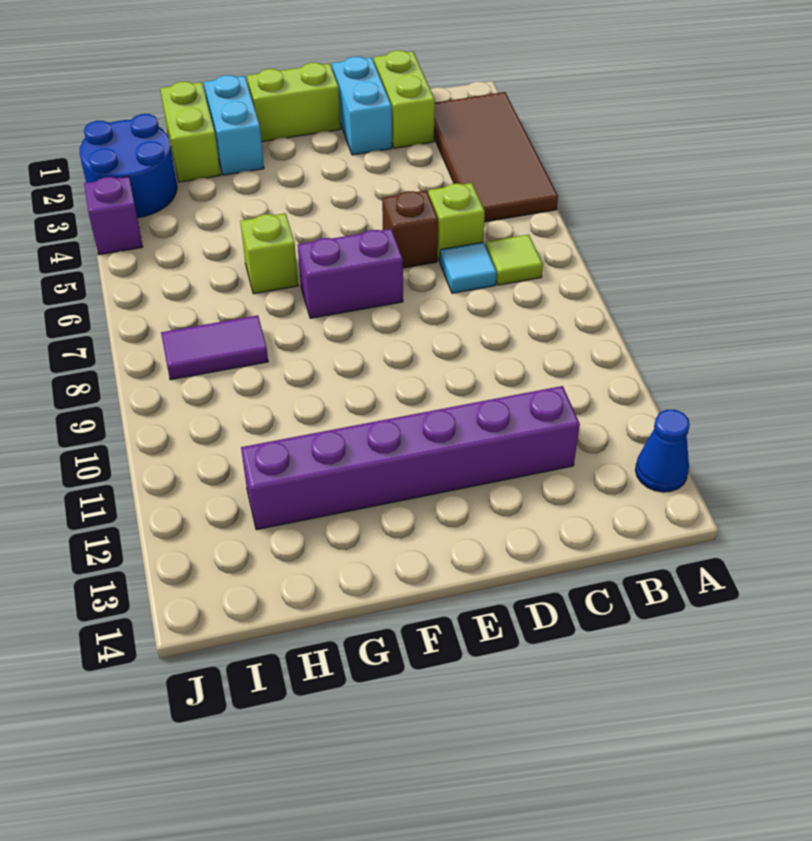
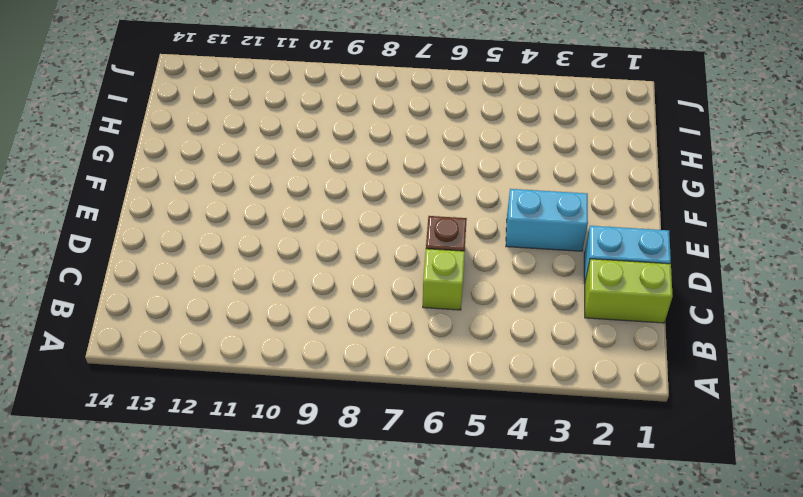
cyan brick E3:E4 level 1 -> cyan brick G1:G2 level 1
none -> brown tile A2:B5 level 1
none -> blue cone A13 level 1
none -> lime tile B7 level 1

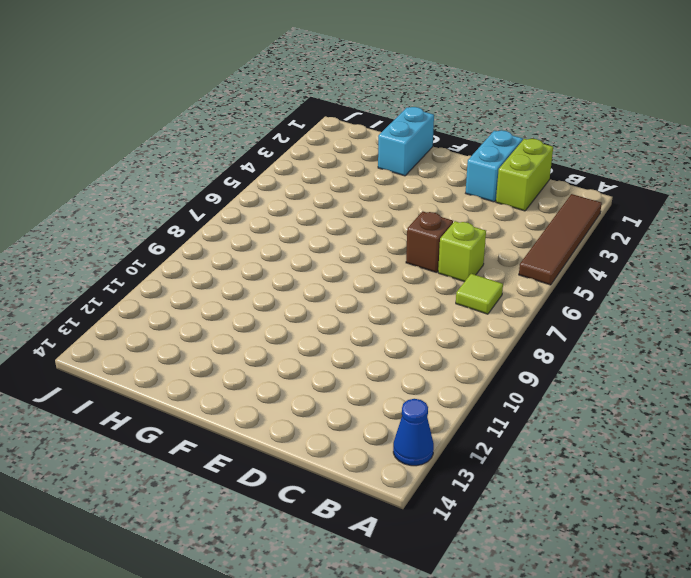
brown tile A2:A5 level 1 -> brown tile A2:B5 level 1
none -> cyan tile C7 level 1
none -> purple brick C12:H12 level 1
none -> lime brick E1:F1 level 1

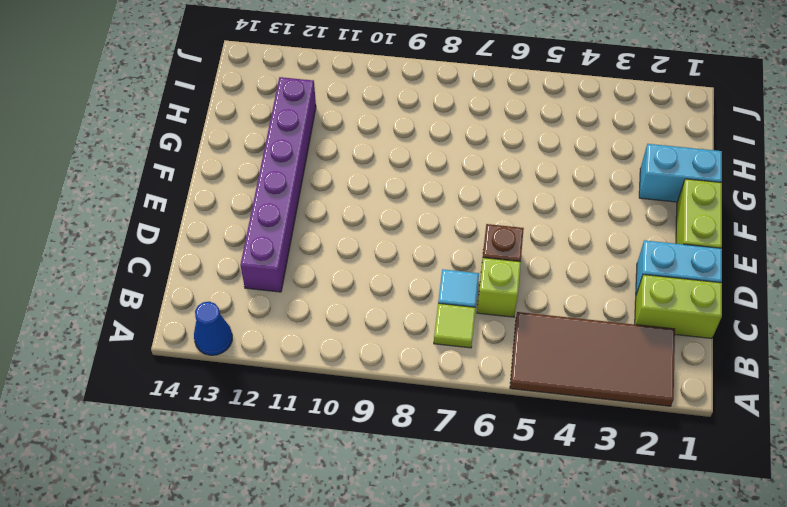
none -> purple brick E7:F7 level 1
none -> lime brick G6 level 1
none -> lime brick H1:H2 level 1

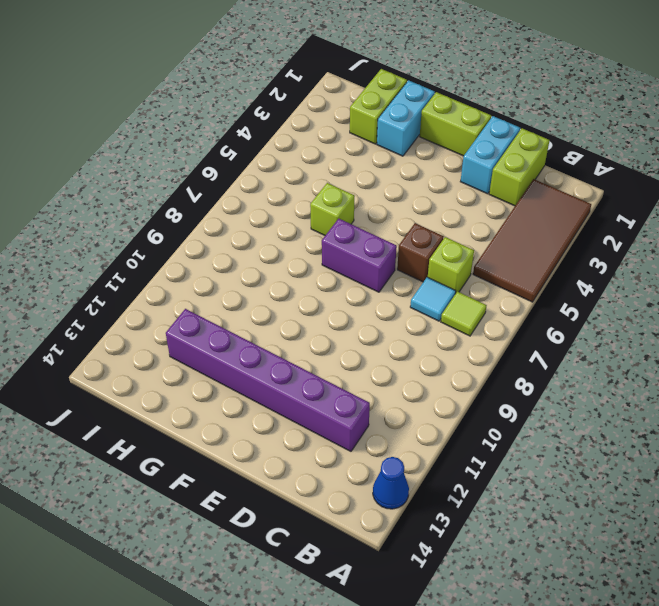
none -> purple tile H8:I8 level 1
none -> blue round brick I2:J3 level 1
none -> purple brick J4 level 1

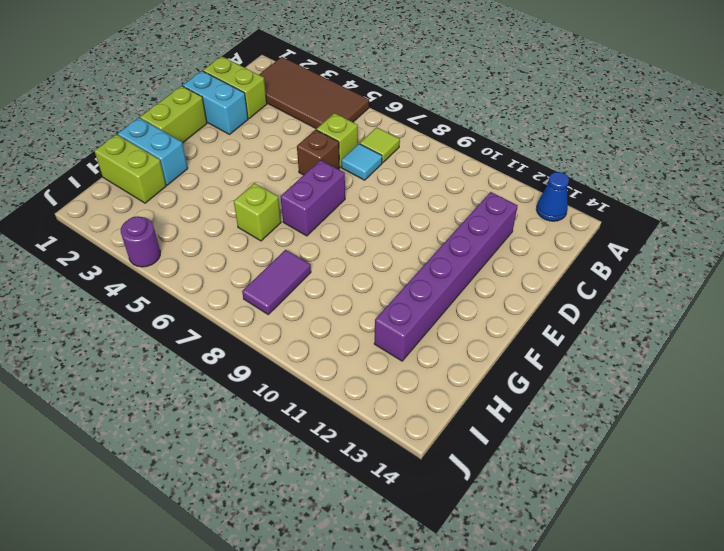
purple round brick J4 level 1 -> purple brick J4 level 1
none -> blue round brick I2:J3 level 1

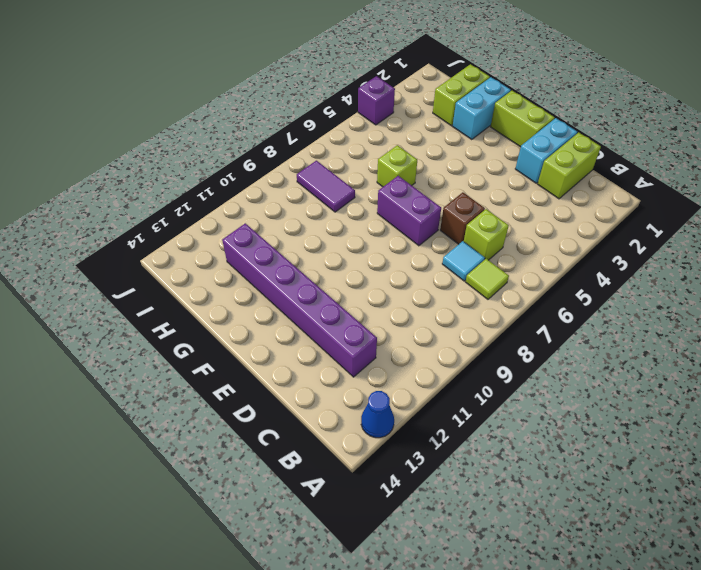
none -> brown tile A2:B5 level 1
none -> blue round brick I2:J3 level 1

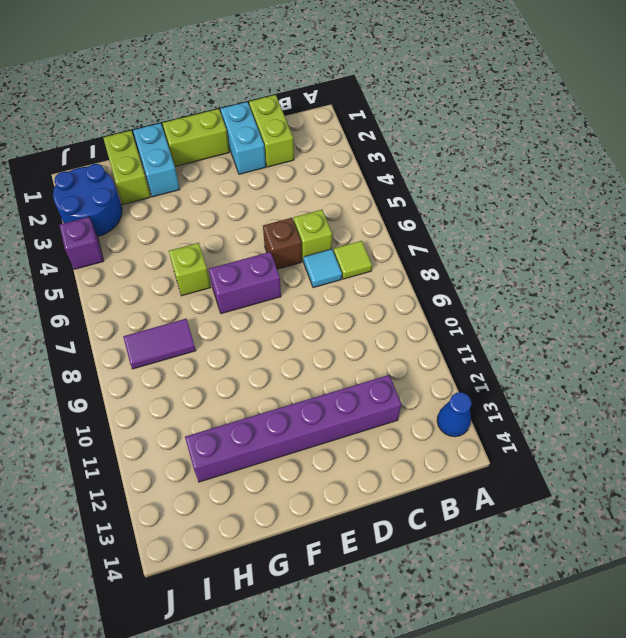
none -> brown tile A2:B5 level 1

